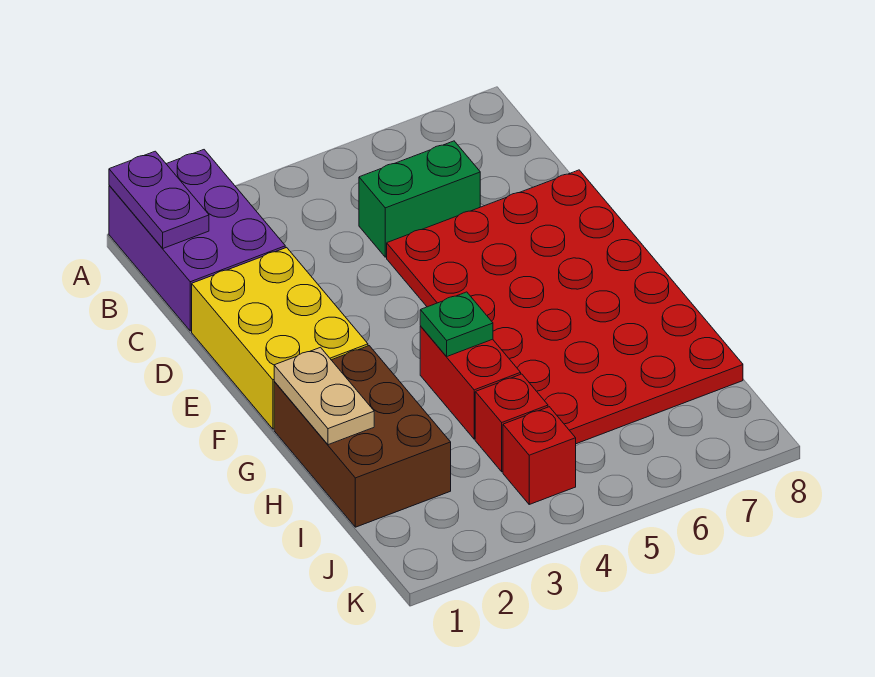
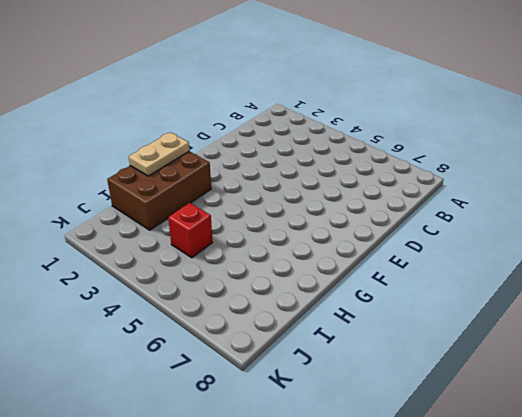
none -> purple brick A1:C2 level 1
none -> green brick C5:C6 level 1

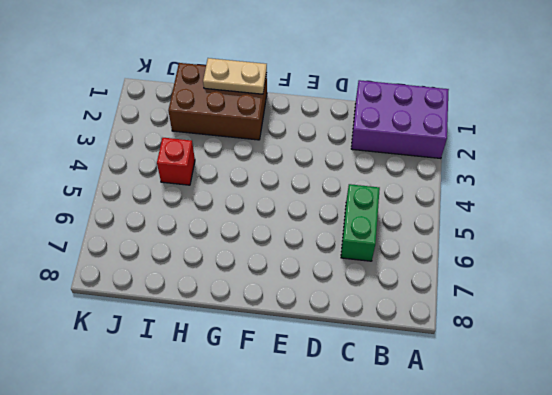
none -> yellow brick D1:F2 level 1
none -> red plate D5:I8 level 1

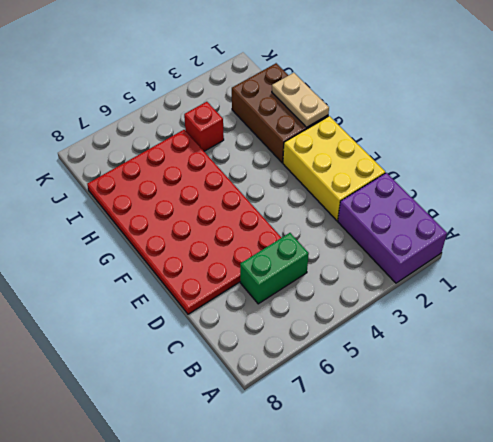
none -> red brick G4:H4 level 1
none -> red brick J4 level 1

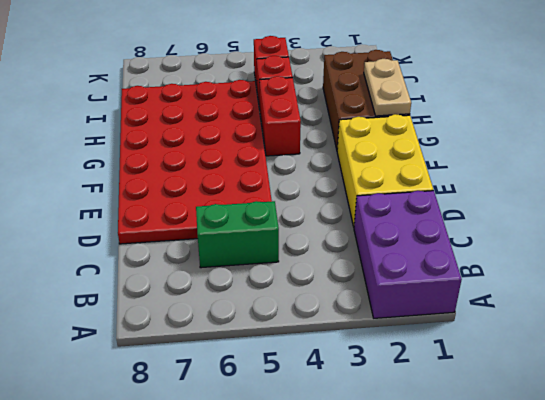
none -> purple plate A1:B1 level 2
none -> green plate G4 level 2

